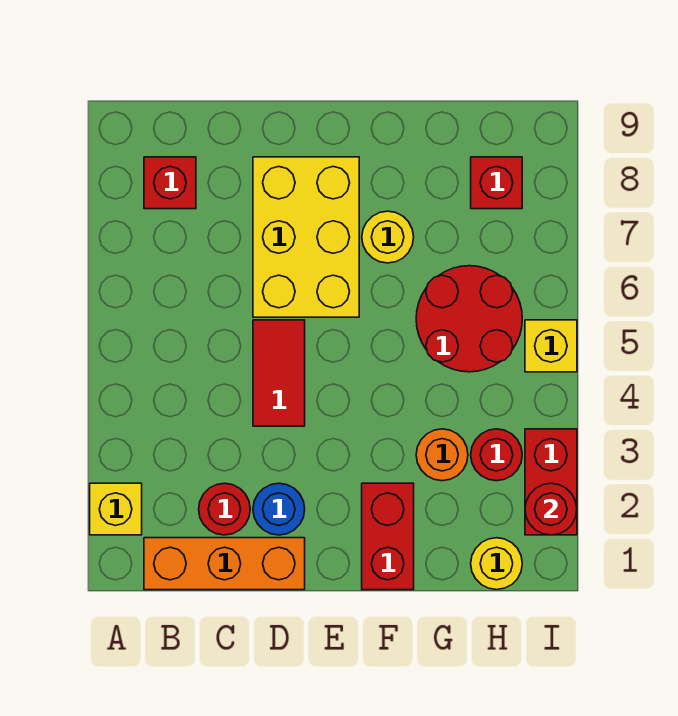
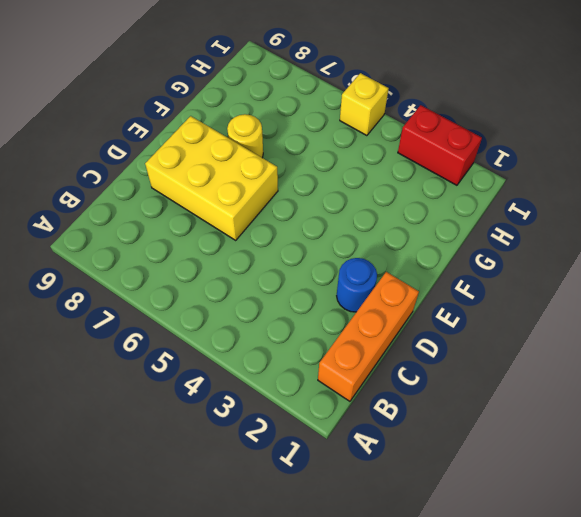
none -> yellow brick A2 level 1
none -> red brick B8 level 1
none -> red round brick C2 level 1

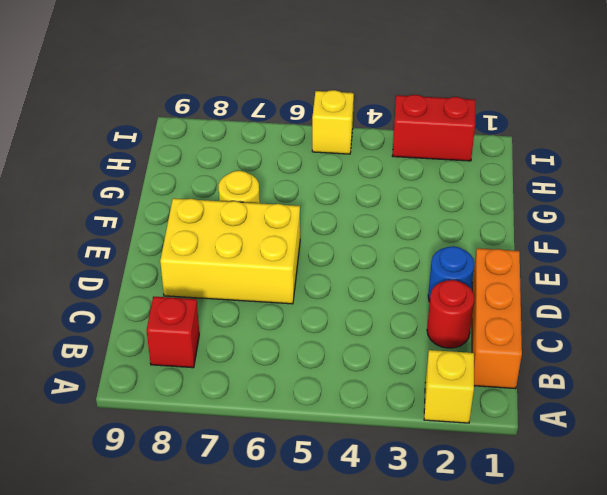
none -> red tile D4:D5 level 1
none -> red brick F1:F2 level 1
none -> orange round brick G3 level 1

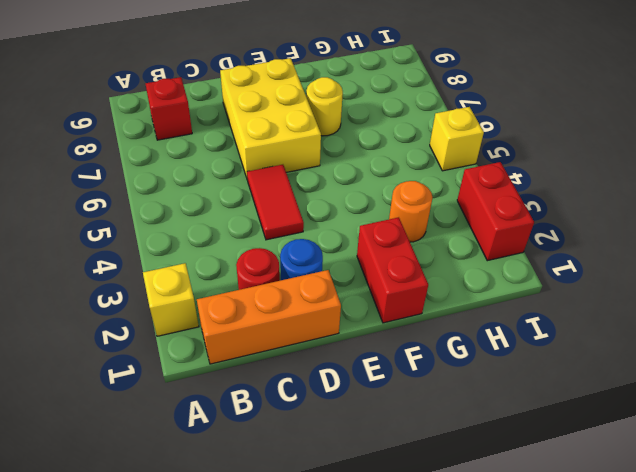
none -> red round brick G5:H6 level 1
none -> yellow round brick H1 level 1
none -> red round brick H3 level 1

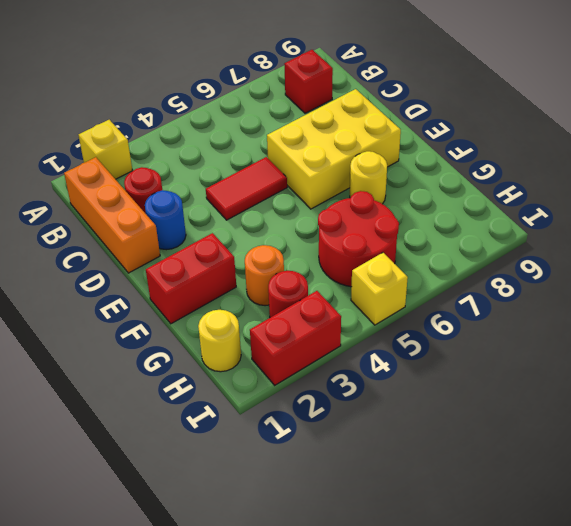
none -> red brick H8 level 1
none -> red round brick I2 level 2

